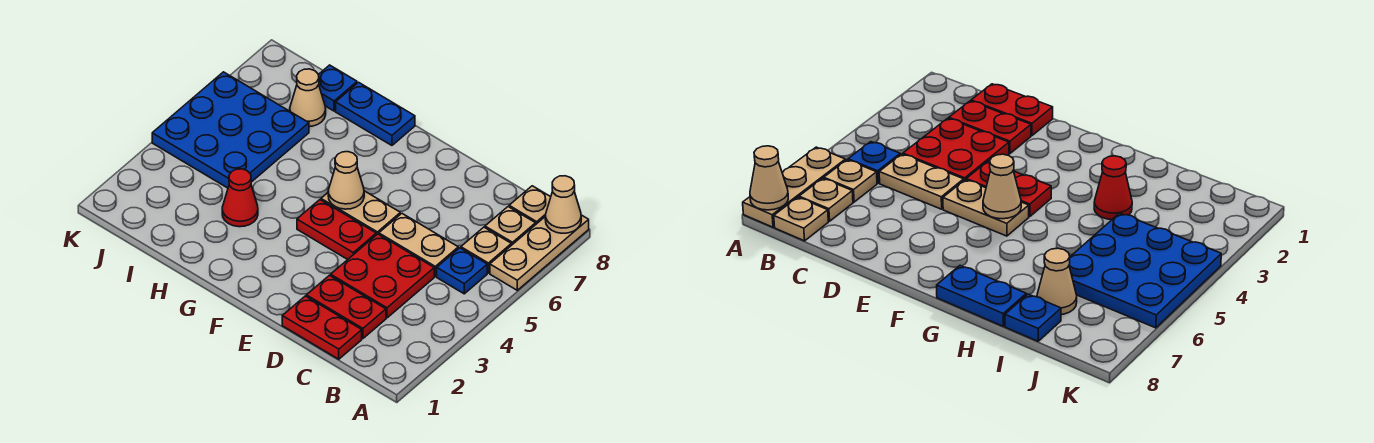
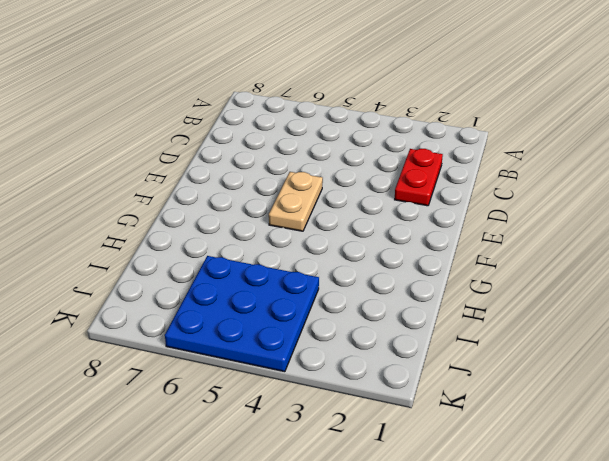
none -> tan plate A6:A8 level 1
none -> blue plate B5 level 1
none -> tan plate B6 level 1

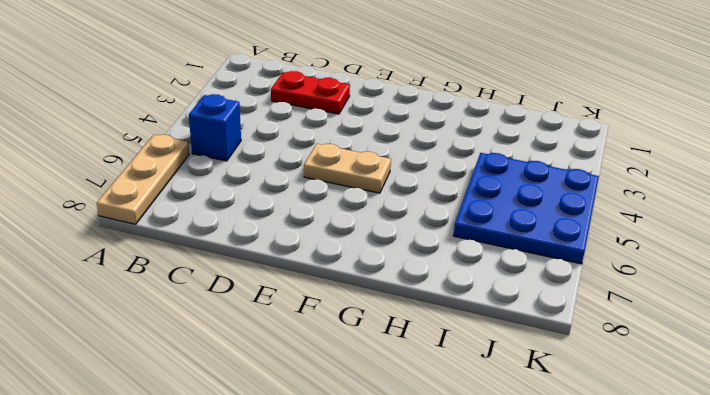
blue brick B5 level 1 -> blue plate B5 level 1
none -> tan plate B6 level 1
none -> tan plate B7 level 1
none -> tan plate B8 level 1

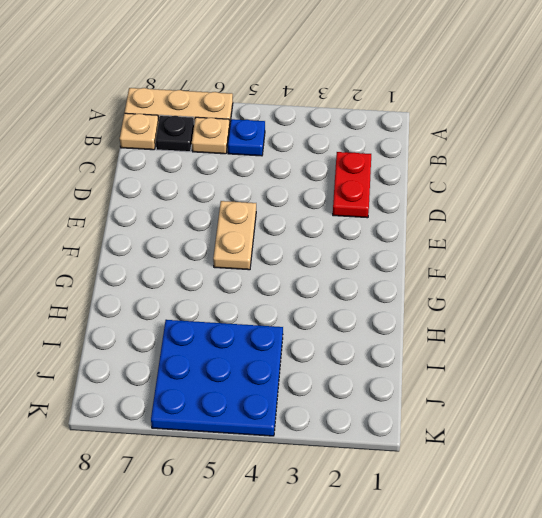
black plate B7 level 1 -> tan plate B7 level 1
none -> red plate C1:D1 level 1
none -> red plate C3:D4 level 1
none -> tan plate C5:D5 level 1

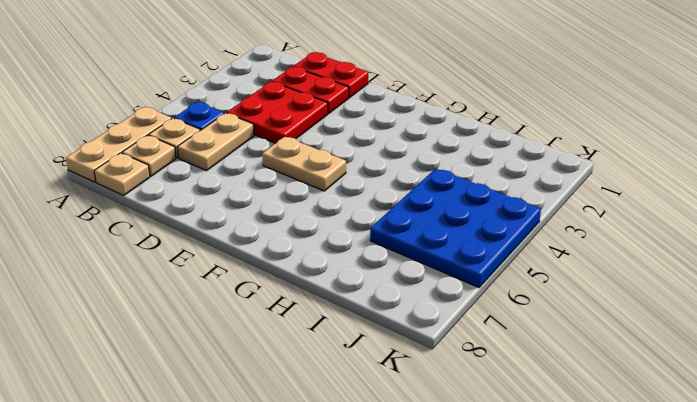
tan plate C5:C6 level 1 -> tan plate C5:D5 level 1
none -> red plate E4:F4 level 1
none -> blue plate G8:H8 level 1
none -> red cone H3 level 1

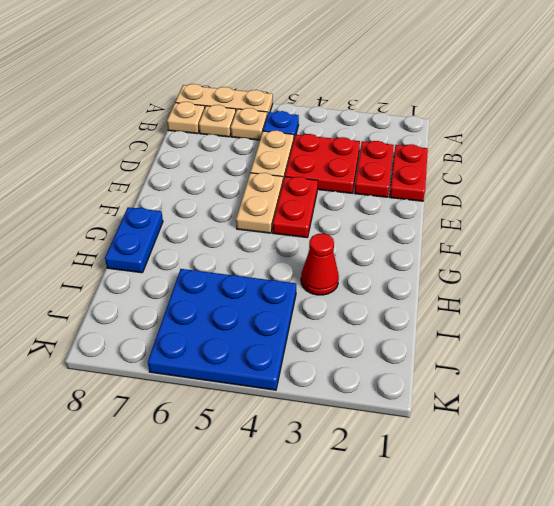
none -> tan cone I7 level 1
none -> blue plate I8 level 1
none -> tan cone A8 level 2

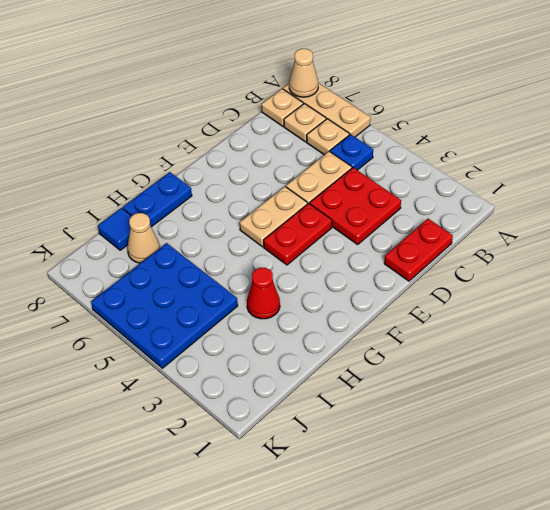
blue tile I8 level 1 -> blue plate I8 level 1
none -> red plate C2:D2 level 1
none -> tan cone F5 level 2

